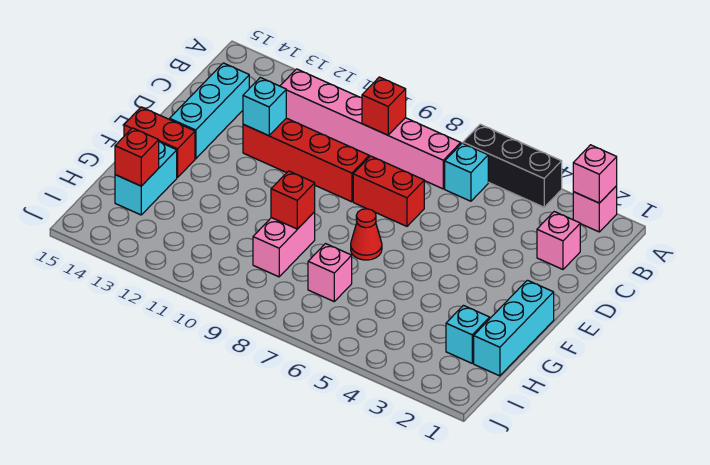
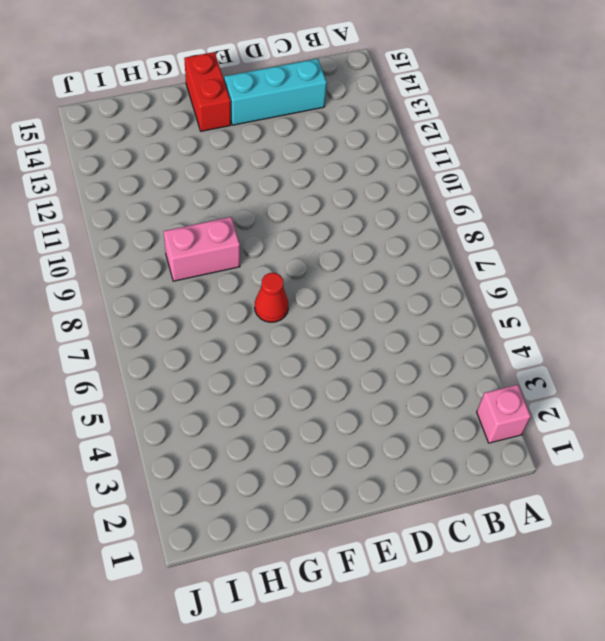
none -> black brick A4:A6 level 1
none -> cyan brick B6 level 1
none -> pink brick B7:B12 level 1

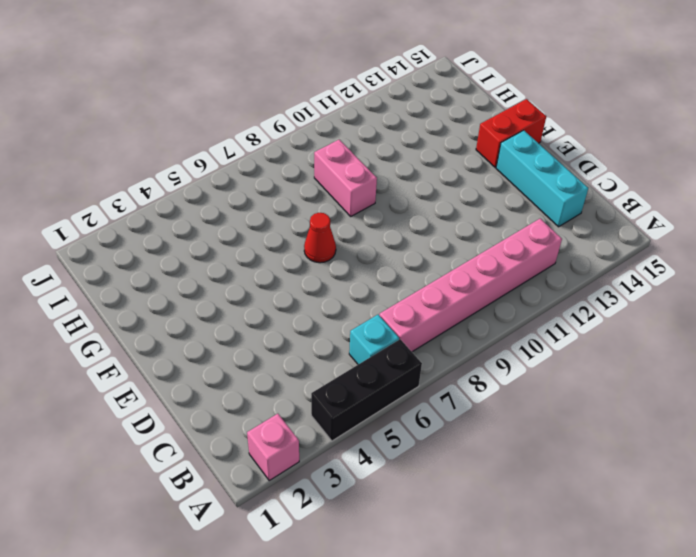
none -> pink brick C2 level 1
none -> red brick D7:D8 level 1
none -> red brick D9:D12 level 1

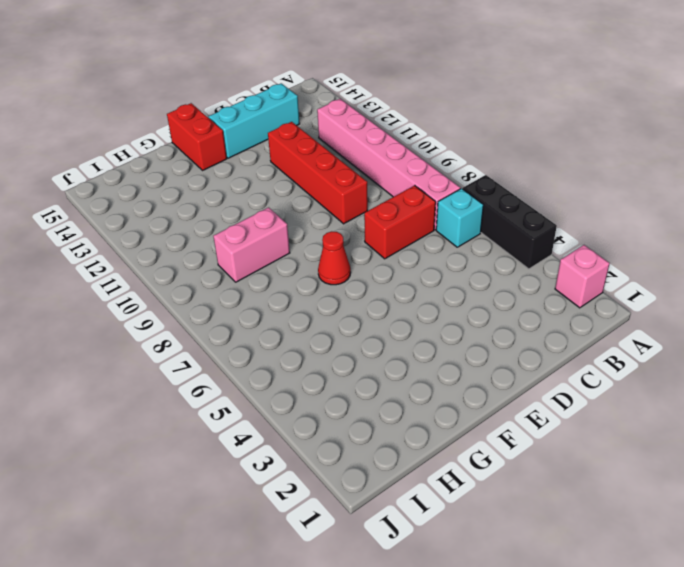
red brick C7:D7 level 1 -> red brick D7:D8 level 1
none -> pink brick C2 level 1
none -> cyan brick F1:H1 level 1
none -> cyan brick G14:H14 level 1

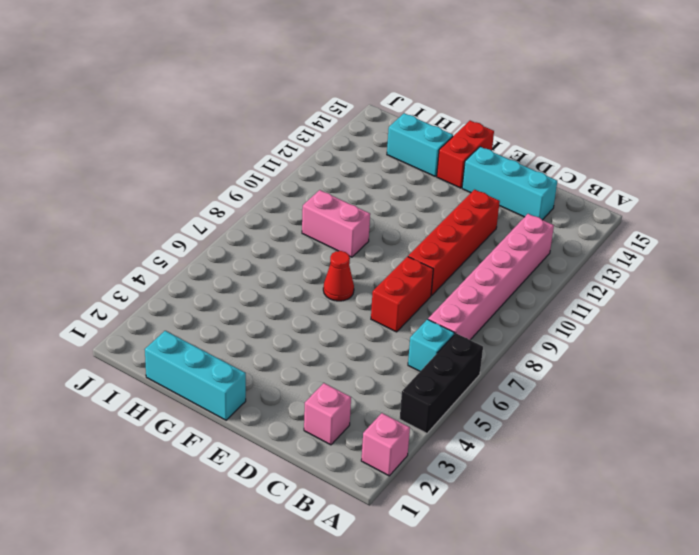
none -> cyan brick H2 level 1
none -> pink brick H7 level 1
none -> pink brick A2 level 2

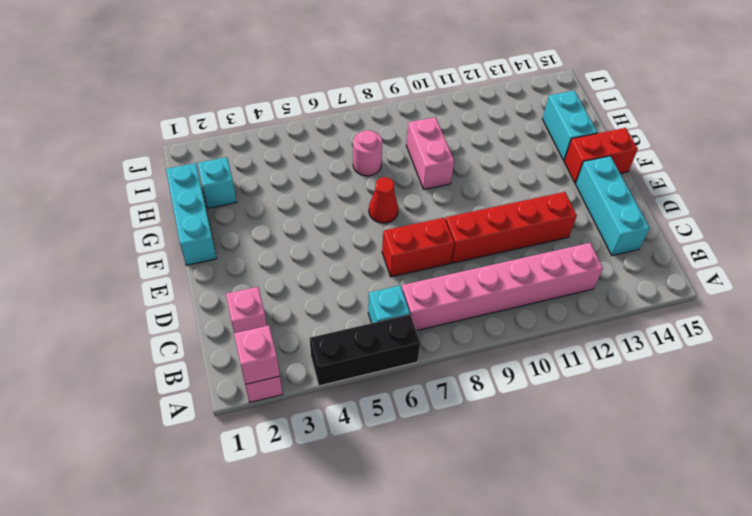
pink round brick H7 level 1 -> pink brick H7 level 1
none -> red brick B9 level 2
none -> cyan brick D12 level 2
none -> red brick G9 level 2

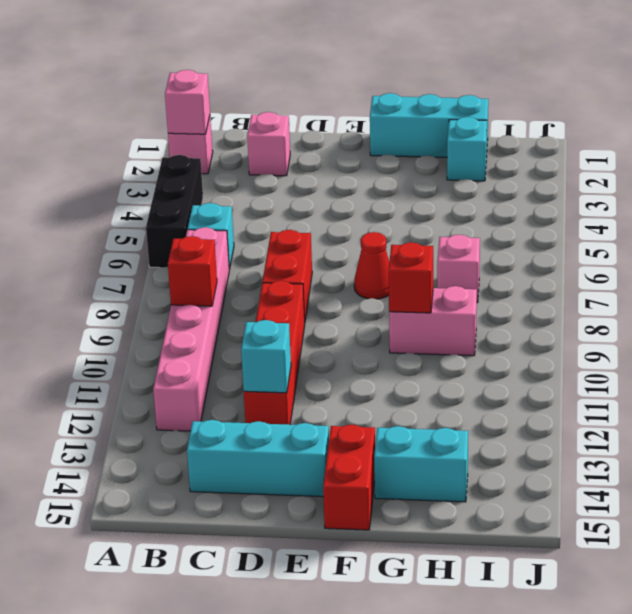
none -> red brick H14 level 2

